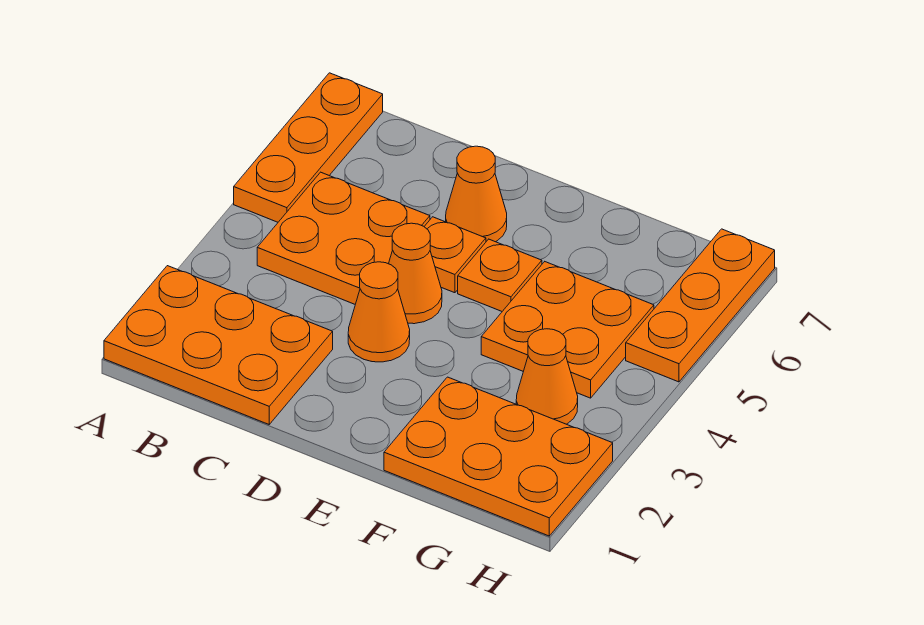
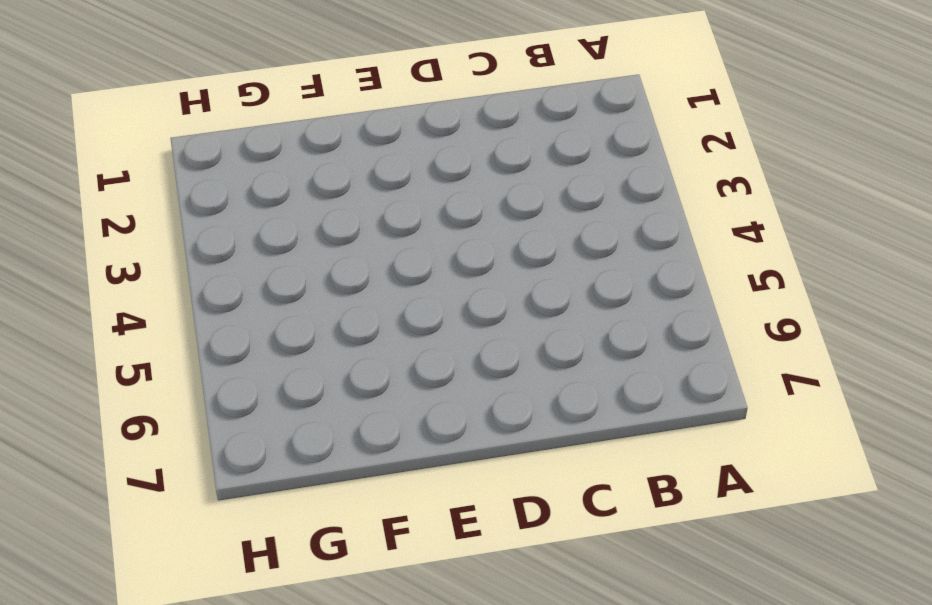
none -> orange plate A1:C2 level 1
none -> orange plate A5:A7 level 1
none -> orange plate B4:C5 level 1

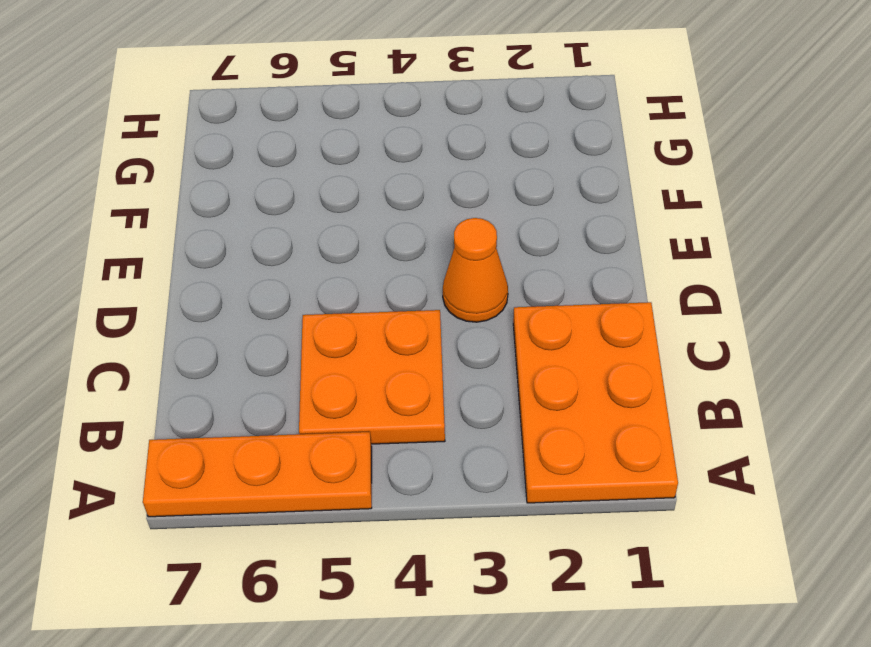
none -> orange cone D4 level 1
none -> orange plate D5 level 1
none -> orange cone D6 level 1

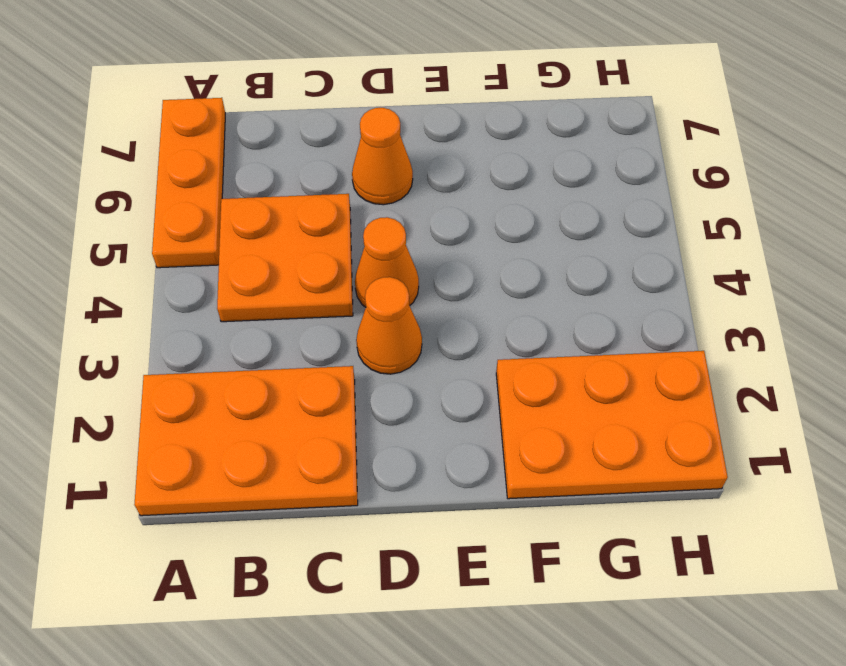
none -> orange plate D5 level 1
none -> orange plate E5 level 1
none -> orange plate F4:G5 level 1

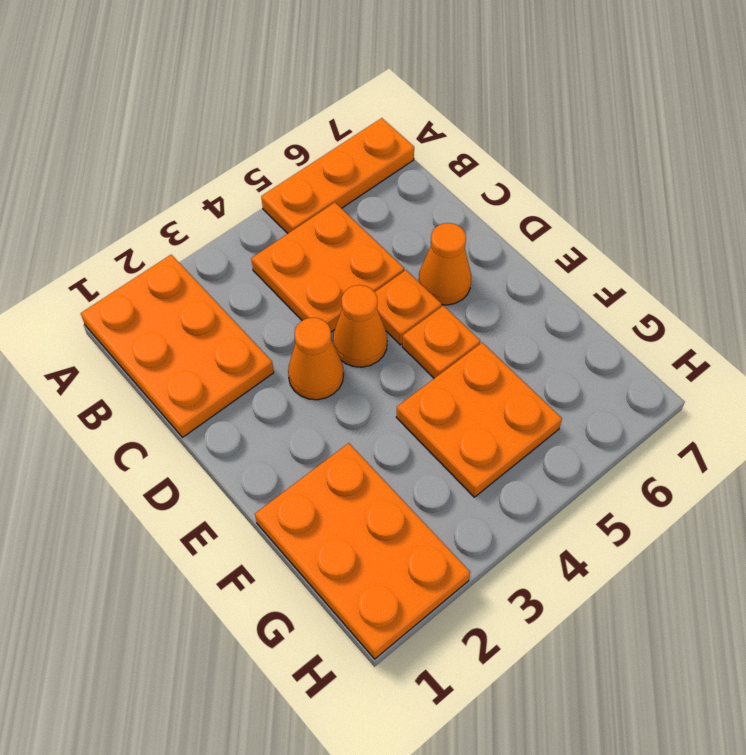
none -> orange cone G3 level 1
none -> orange plate H5:H7 level 1

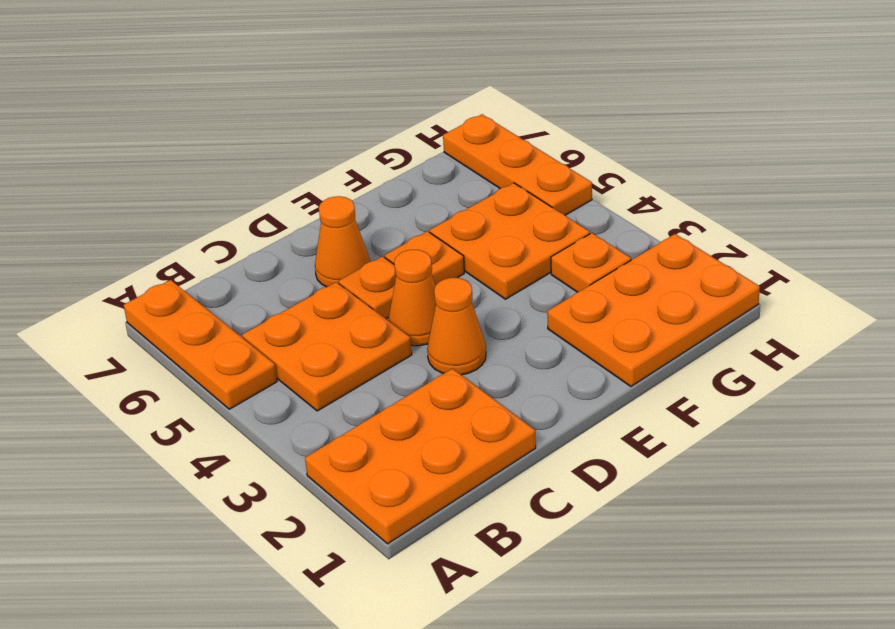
orange plate G3 level 1 -> orange cone G3 level 1

